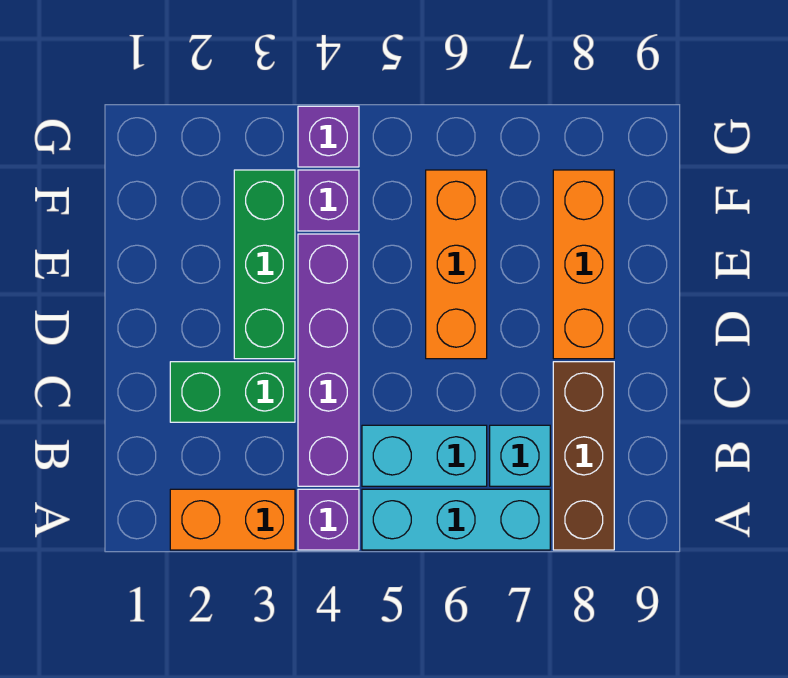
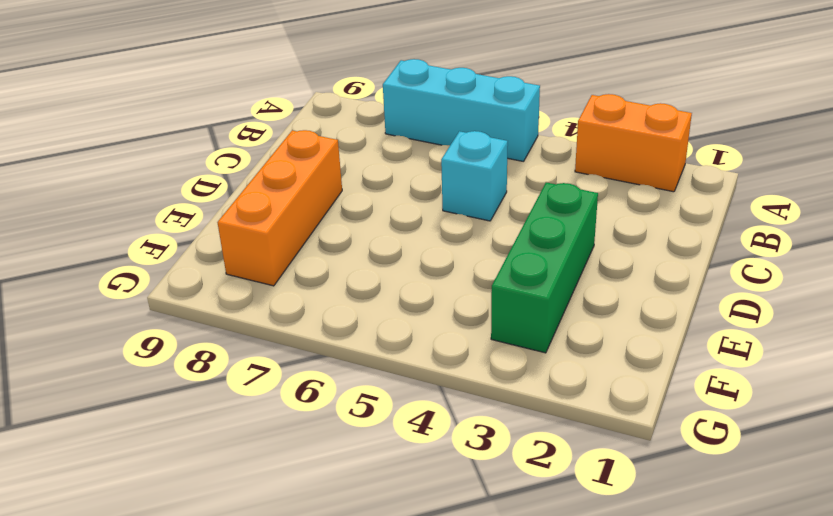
cyan brick C5 level 1 -> cyan brick B7 level 1
none -> purple brick A4 level 1
none -> brown brick A8:C8 level 1
none -> purple brick B4:E4 level 1

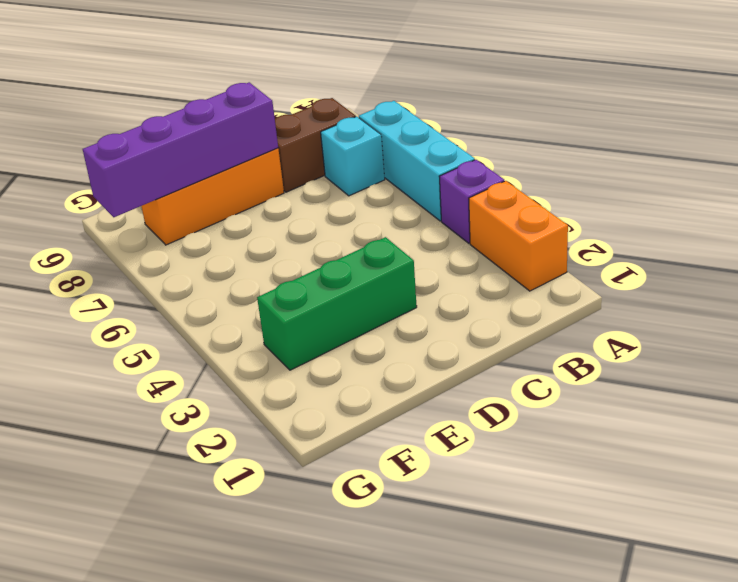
brown brick B8:C8 level 1 -> brown brick A8:C8 level 1
purple brick D8:G8 level 2 -> purple brick B4:E4 level 1
none -> cyan brick B5:B6 level 1
none -> green brick C2:C3 level 1
none -> orange brick D6:F6 level 1

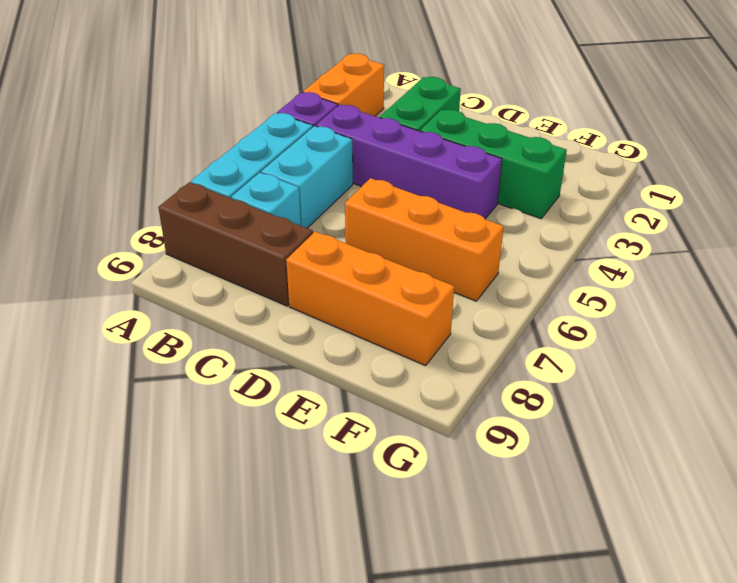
none -> purple brick F4 level 1
none -> purple brick G4 level 1

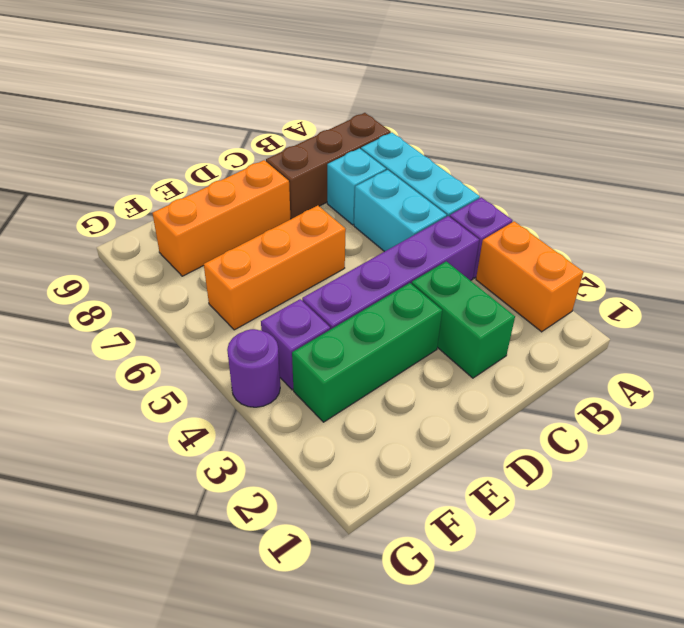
purple round brick G4 level 1 -> purple brick G4 level 1

